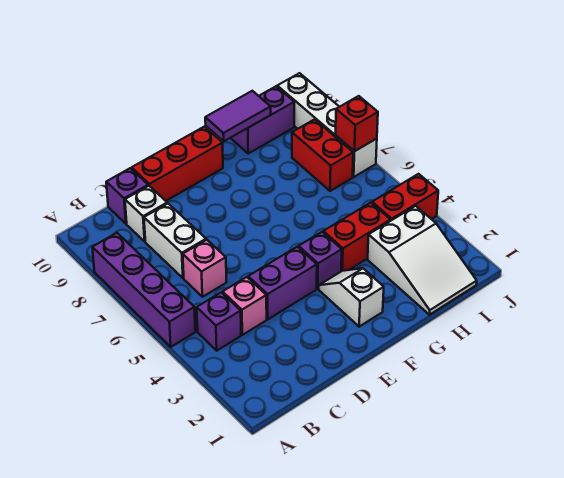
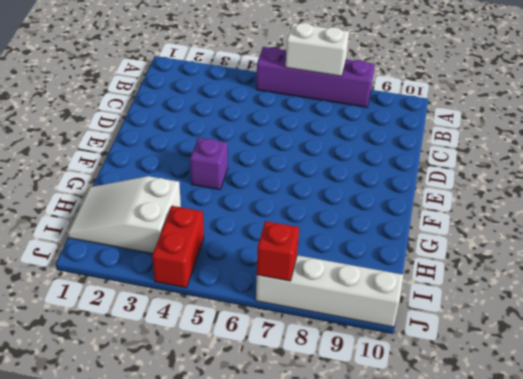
white brick A6:A7 level 2 -> white brick C7:C8 level 1
none -> purple brick B4 level 1
none -> pink brick C4 level 1
none -> pink brick C6 level 1

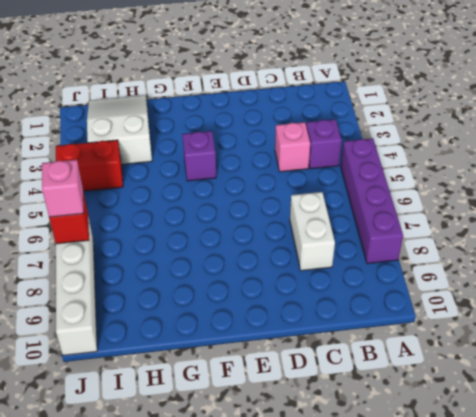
pink brick J7 level 3 -> pink brick C6 level 1
none -> white brick C9 level 1
none -> purple brick C10 level 1
none -> purple brick D4:E4 level 1

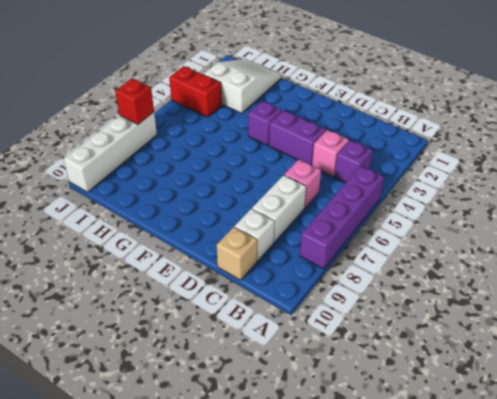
tan brick C10 level 1 -> purple brick C10 level 1
none -> red brick D10:F10 level 1
none -> white slope F2:F3 level 1 top 2
none -> red brick G4:H4 level 1

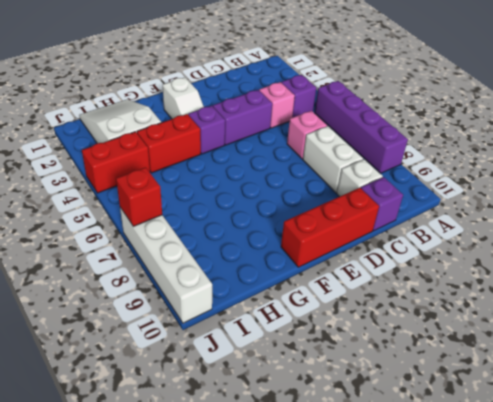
none -> purple brick H10:I10 level 1
none -> red brick I7:I8 level 1
none -> purple tile G10:H10 level 2

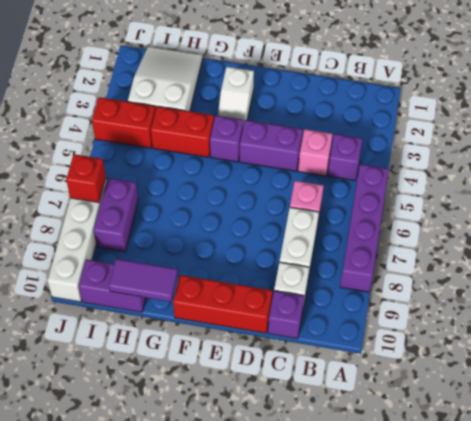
purple brick I7:I8 level 1 -> red brick I7:I8 level 1

